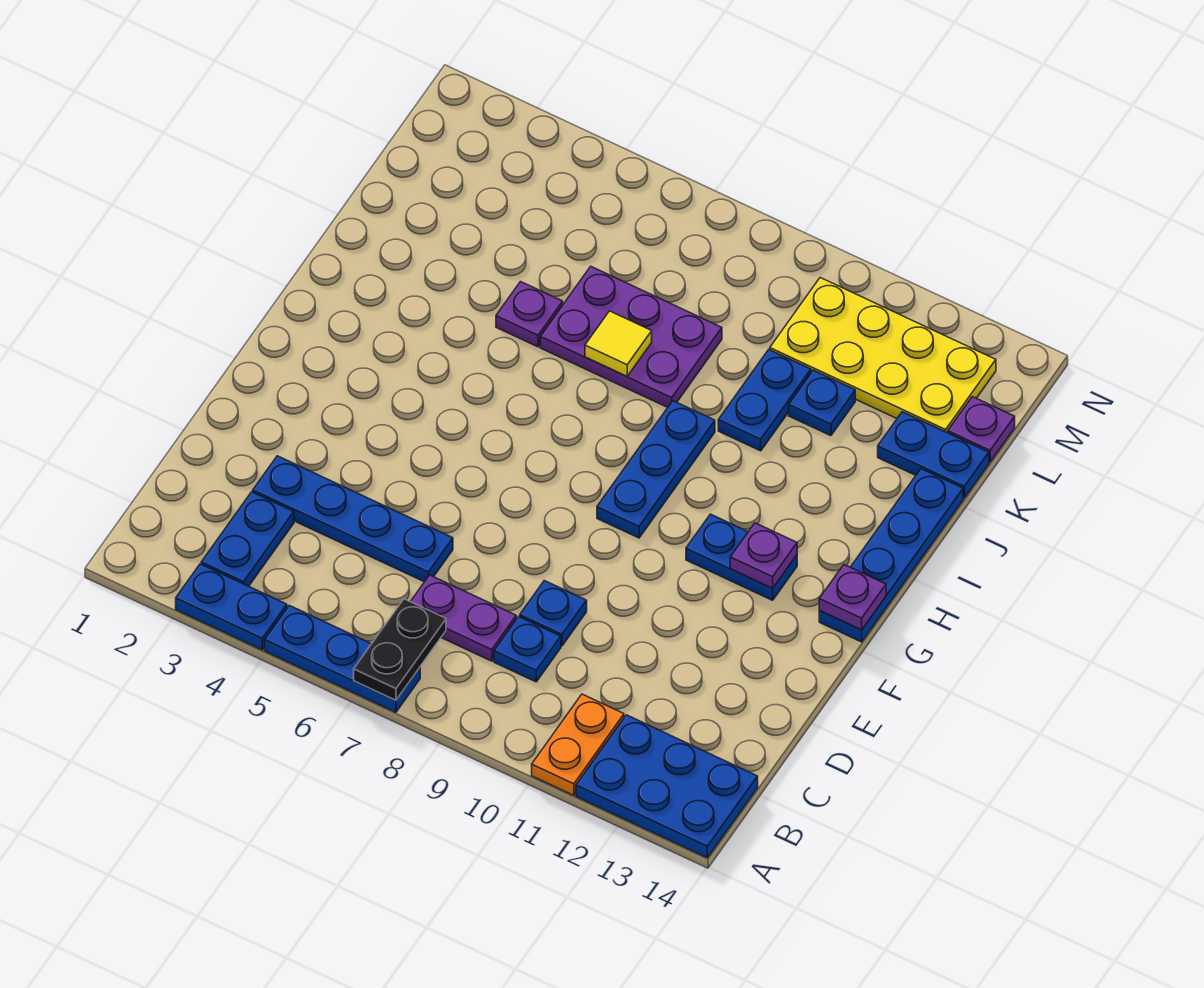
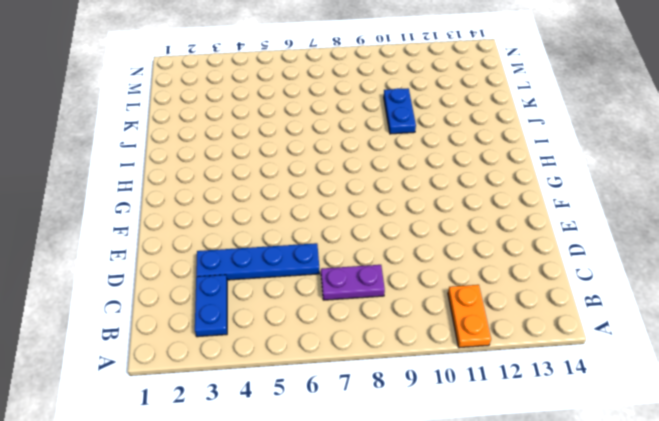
none -> blue plate A3:A4 level 1
none -> blue plate A5:A7 level 1
none -> blue plate A12:B14 level 1

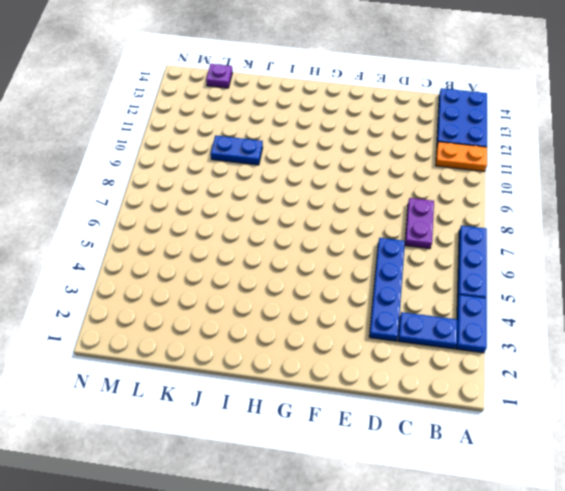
none -> blue plate C9 level 1
none -> blue plate D9 level 1
none -> blue plate G9:I9 level 1

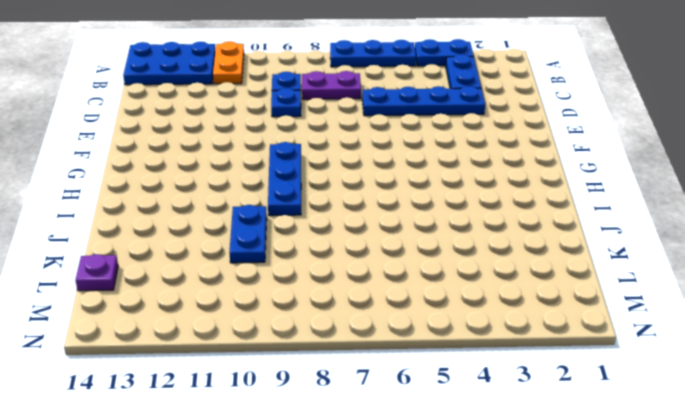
none -> blue plate G11:G12 level 1
none -> blue plate G14:J14 level 1
none -> purple plate J5 level 1

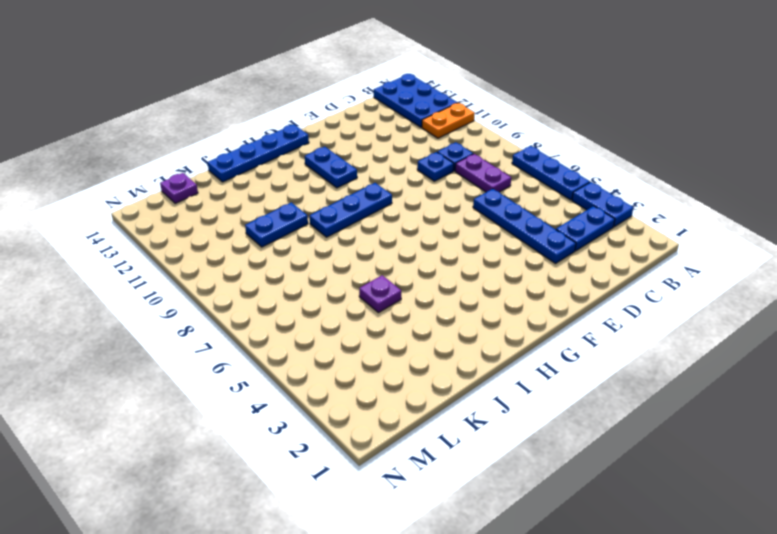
none -> purple plate J6:K8 level 1
none -> blue plate K11 level 1
none -> blue plate K13:K14 level 1

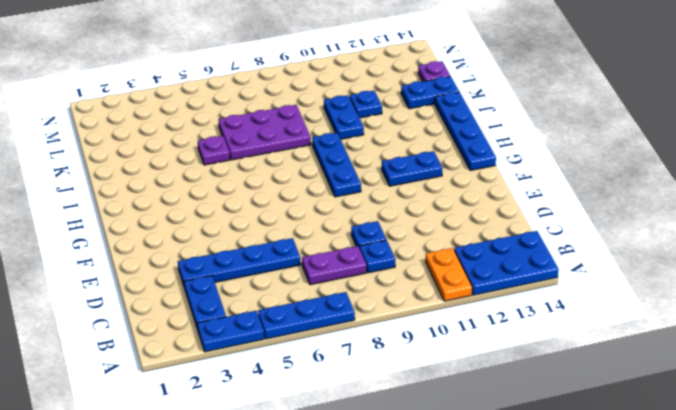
none -> yellow plate L10:M13 level 1
none -> black plate A7:B7 level 2
none -> purple plate G12 level 2

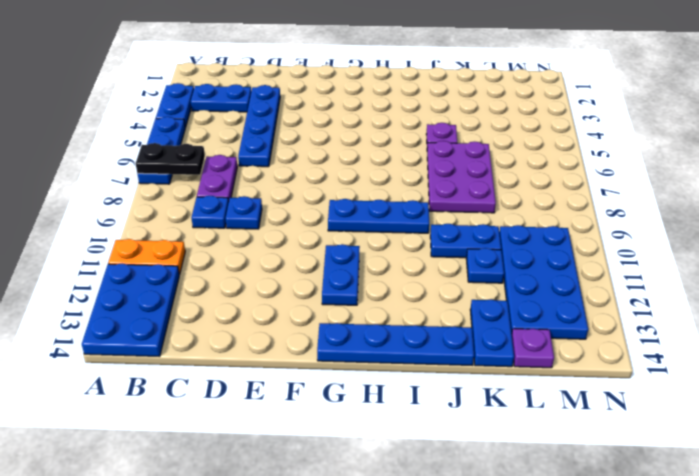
blue plate L10:M13 level 1 -> yellow plate L10:M13 level 1
none -> purple plate G12 level 2
none -> purple plate G14 level 2
none -> yellow tile J7 level 2

